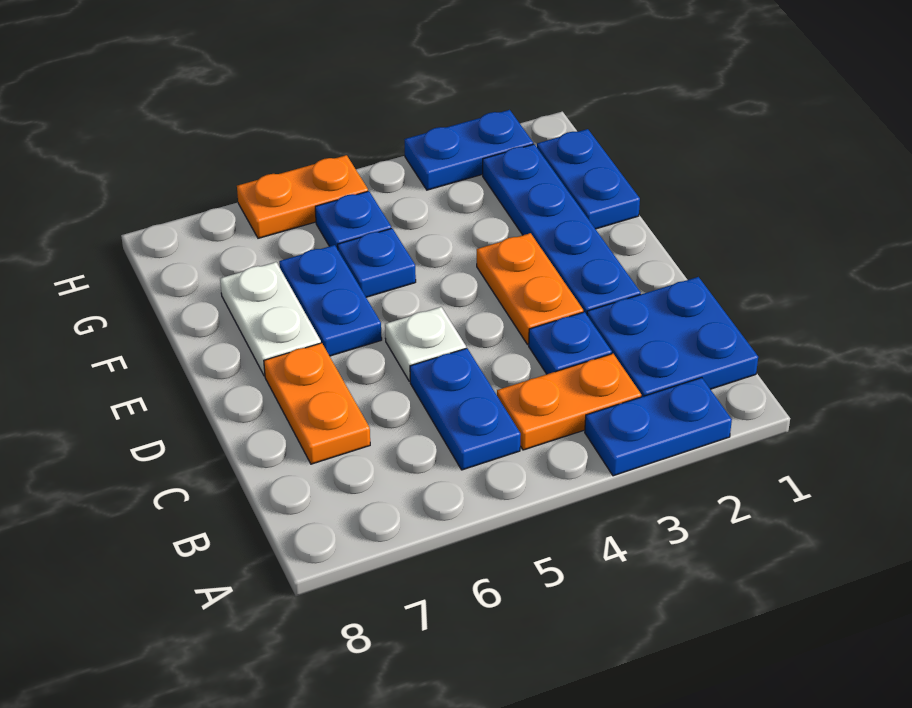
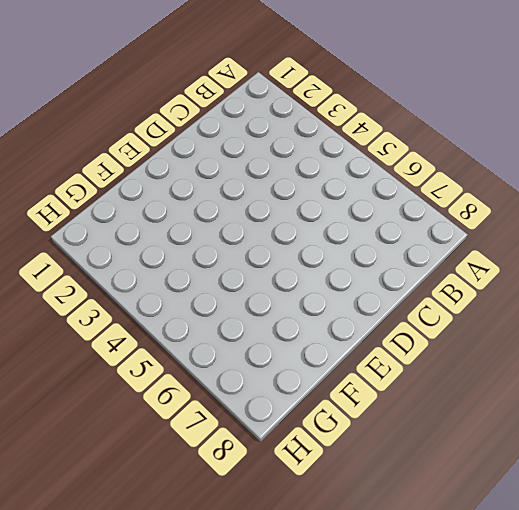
none -> blue plate A2:A3 level 1
none -> blue plate B1:C2 level 1
none -> orange plate B3:B4 level 1

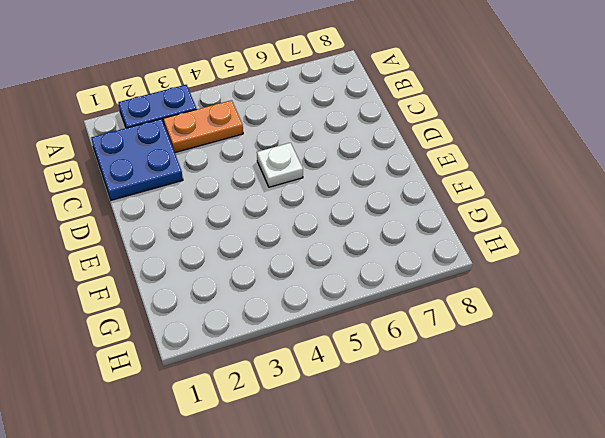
none -> blue plate B5:C5 level 1
none -> blue plate C3 level 1
none -> orange plate C7:D7 level 1

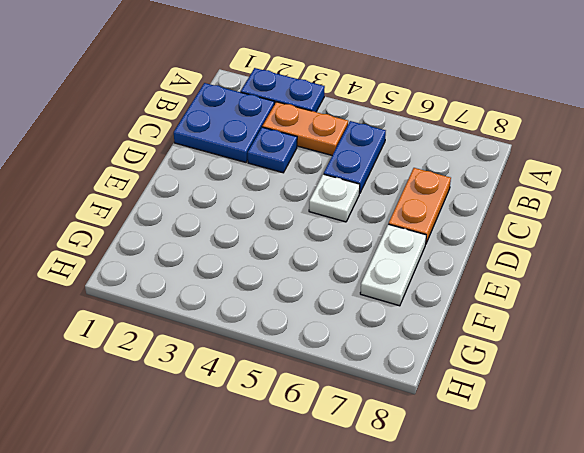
none -> blue plate D2:G2 level 1
none -> orange plate D3:E3 level 1
none -> blue plate E6:F6 level 1

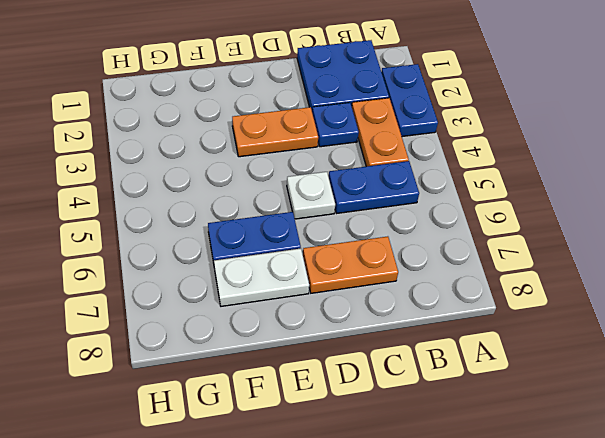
none -> blue plate D2:G2 level 1
none -> blue plate F1:G1 level 1
none -> blue plate F5 level 1

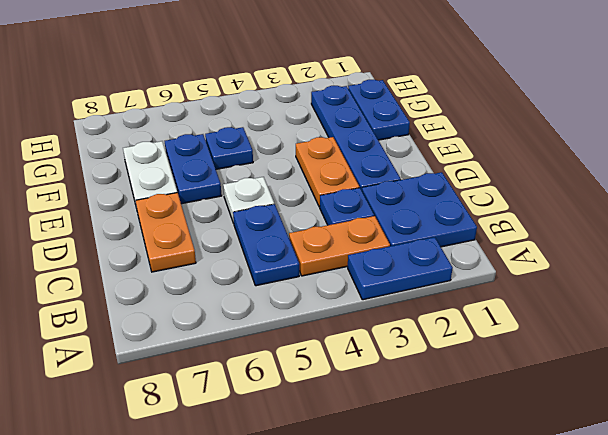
none -> blue plate G5 level 1
none -> blue plate H2:H3 level 1
none -> orange plate H5:H6 level 1

